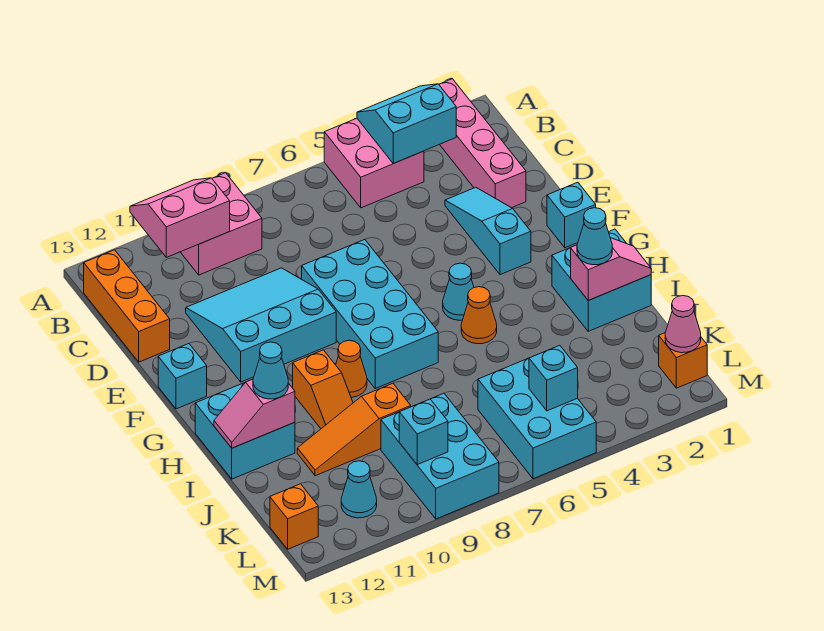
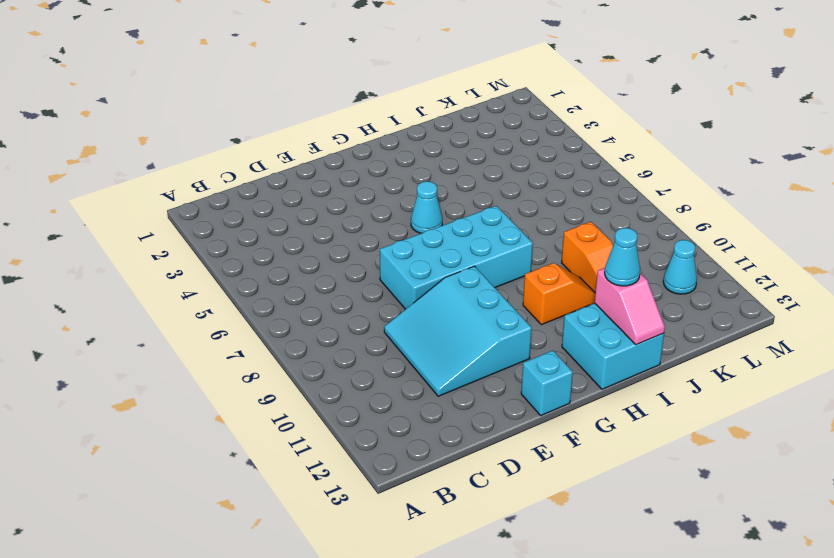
none -> pink brick A2:D2 level 1
none -> pink brick A4:B5 level 1
none -> pink brick A9:B10 level 1
none -> orange brick B13:D13 level 1

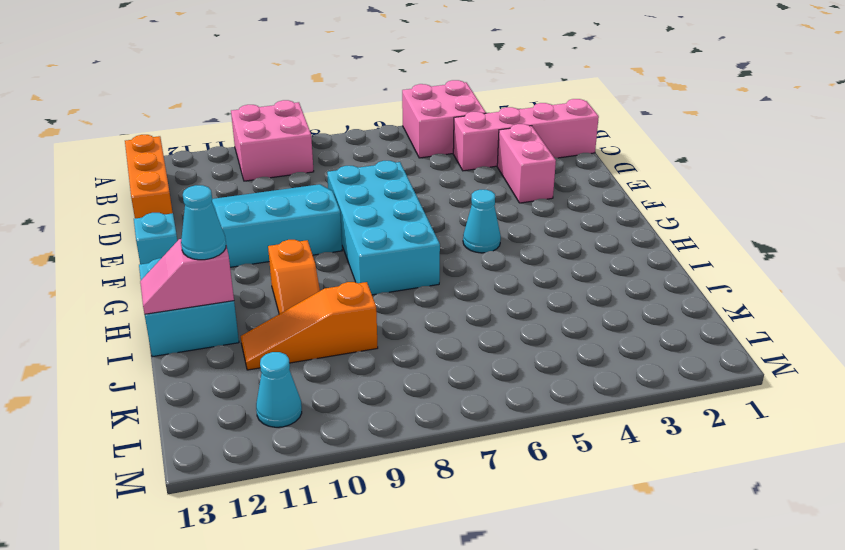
pink brick C1:C4 level 1 -> pink brick A2:D2 level 1
pink brick D3:E3 level 1 -> cyan slope D3:F3 level 1 top F
none -> cyan brick F1 level 1
none -> cyan brick H1:I2 level 1
none -> orange cone H5 level 1
none -> orange cone H9 level 1

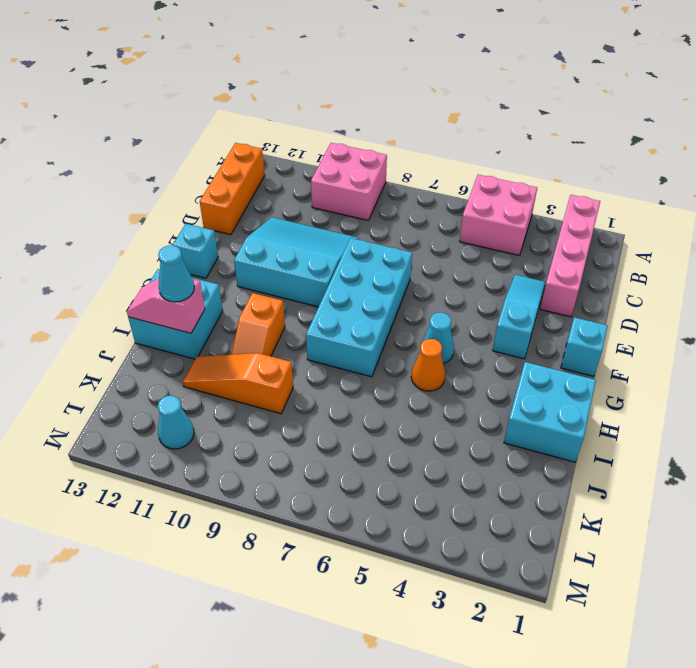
none -> orange cone H9 level 1
none -> cyan brick K5:M6 level 1
none -> cyan brick K8:M9 level 1
none -> orange brick L1 level 1

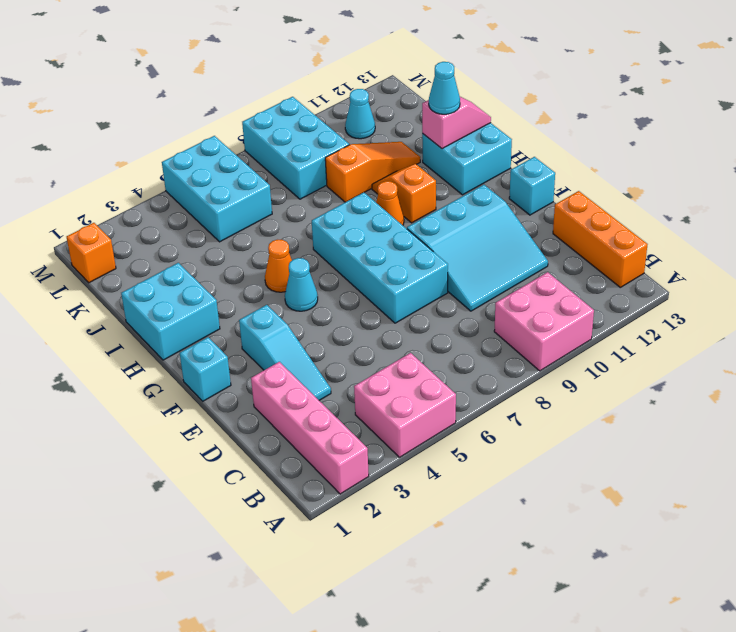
none -> orange brick L13 level 1
none -> cyan slope A3:B4 level 2 top B
none -> pink slope A10:B11 level 2 top B
none -> pink slope I1:I2 level 2 top 2

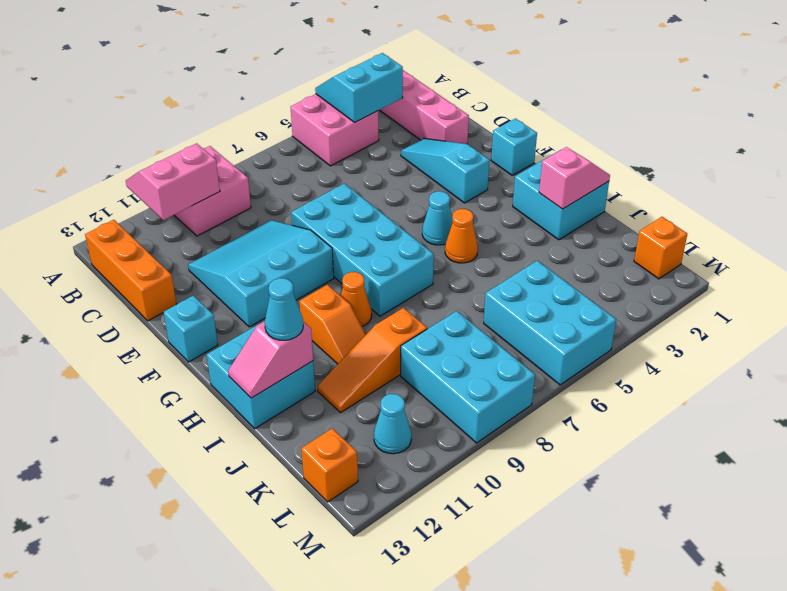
none -> pink cone L1 level 2
none -> cyan brick L5 level 2
none -> cyan brick L9 level 2
none -> cyan cone I2 level 3

